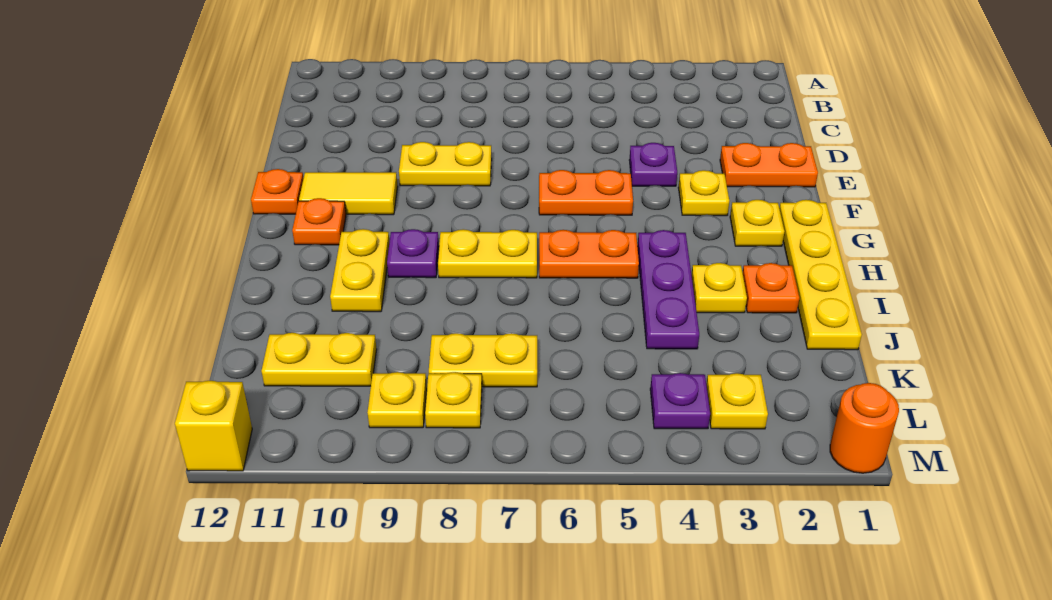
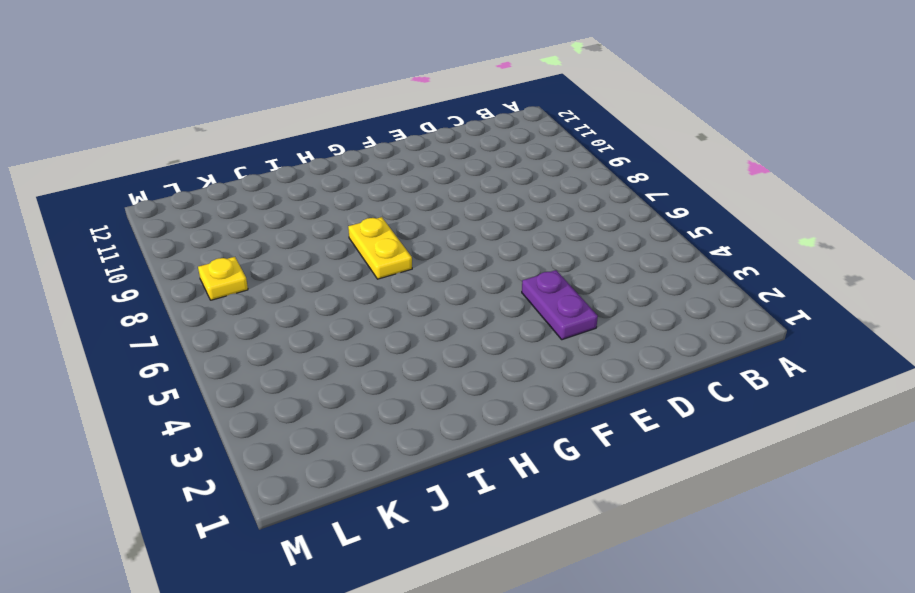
purple plate E3:E4 level 1 -> purple plate E4 level 1
none -> orange plate E1:E2 level 1
none -> yellow plate E8:E9 level 1
none -> yellow plate F3 level 1

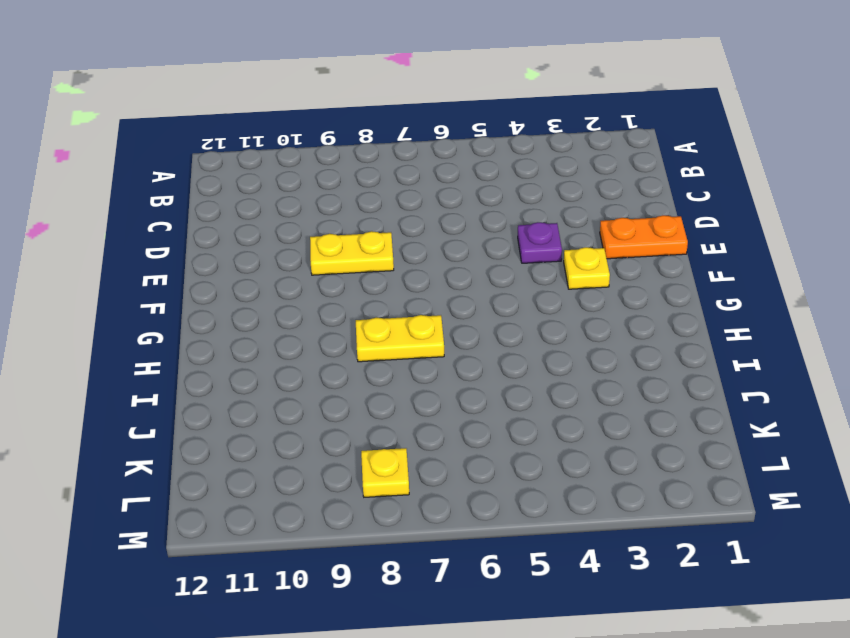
none -> orange plate F5:F6 level 1
none -> yellow tile F10:F11 level 1
none -> orange plate F12 level 1

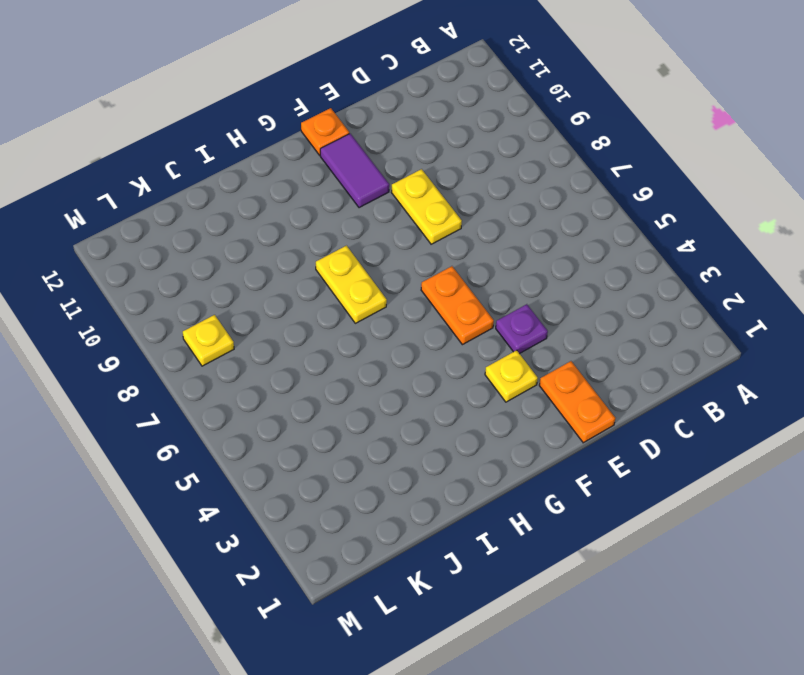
purple tile F10:F11 level 1 -> yellow tile F10:F11 level 1
none -> yellow plate G1:J1 level 1
none -> yellow plate G2 level 1
none -> orange plate G11 level 1

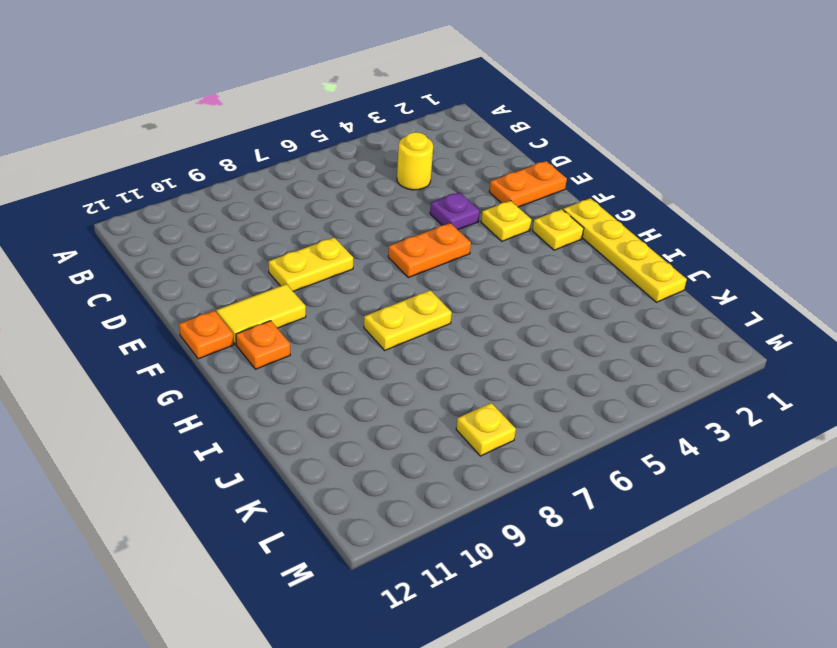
yellow round brick C4 level 1 -> none
none -> purple plate H4:J4 level 1
none -> orange plate H5:H6 level 1
none -> purple plate H9 level 1

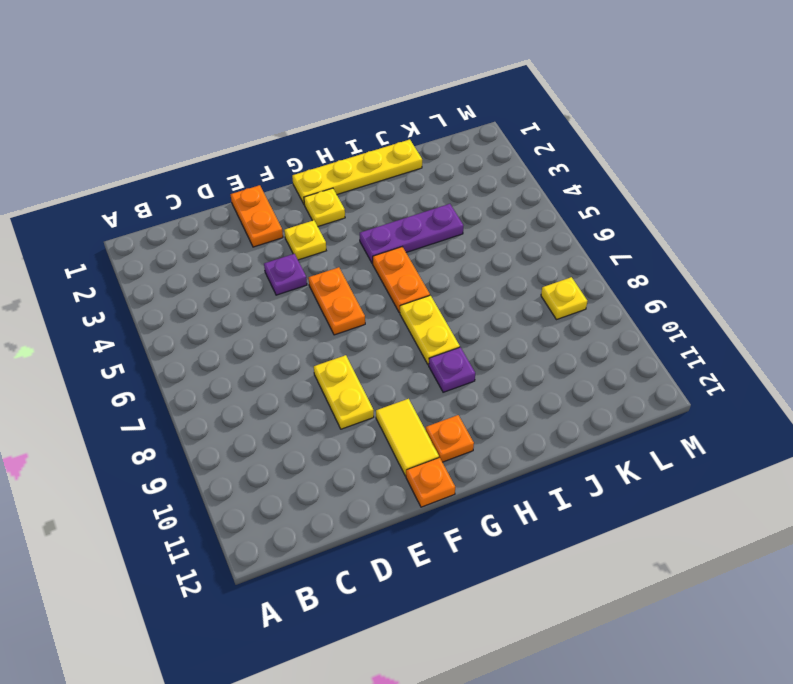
none -> yellow plate H10:I10 level 1
none -> orange plate I2 level 1
none -> yellow plate I3 level 1

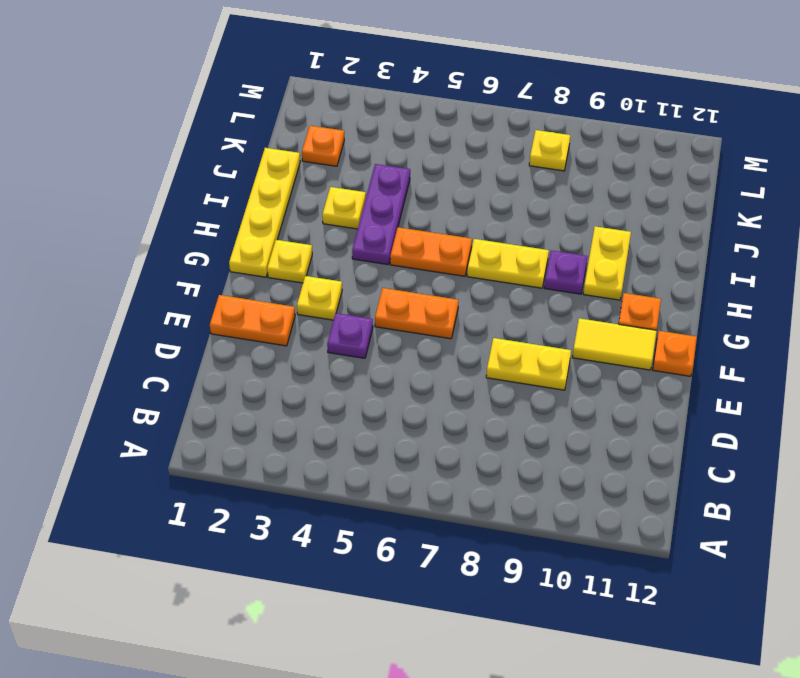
orange plate K2 level 1 -> orange plate I2 level 1
none -> yellow plate K7:K8 level 1
none -> yellow plate K10:K11 level 1
none -> yellow plate L3 level 1

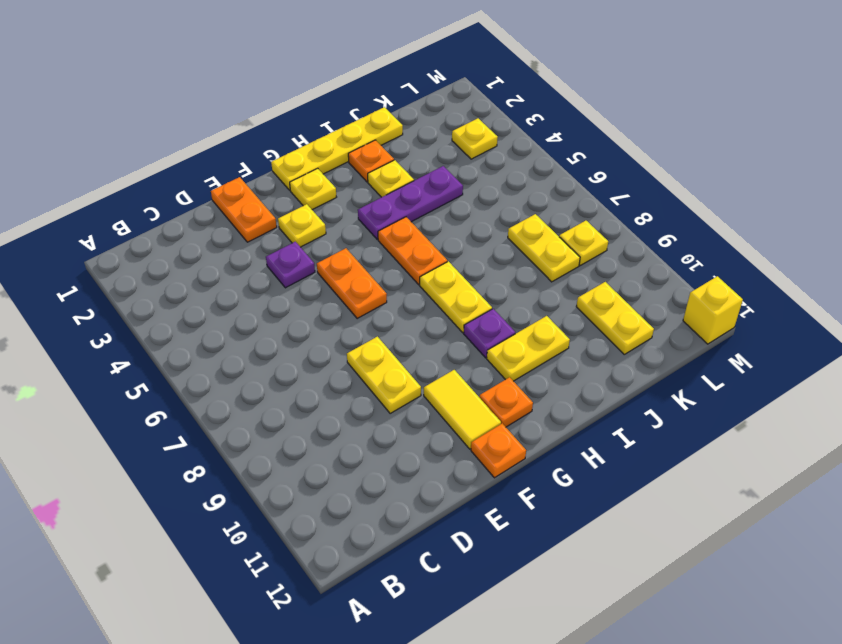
none -> purple plate L4 level 1
none -> yellow plate L9 level 1
none -> orange round brick M1 level 1

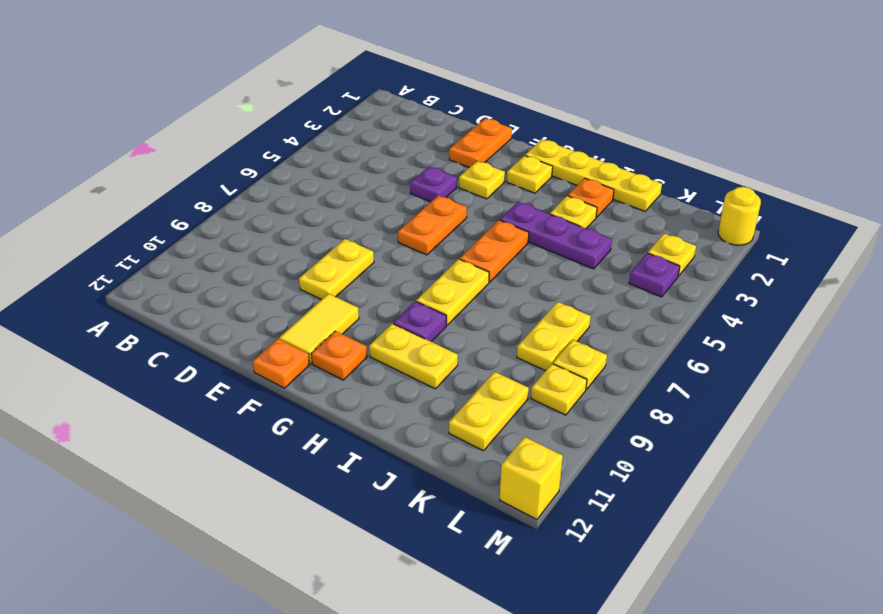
yellow round brick M1 level 1 -> orange round brick M1 level 1

